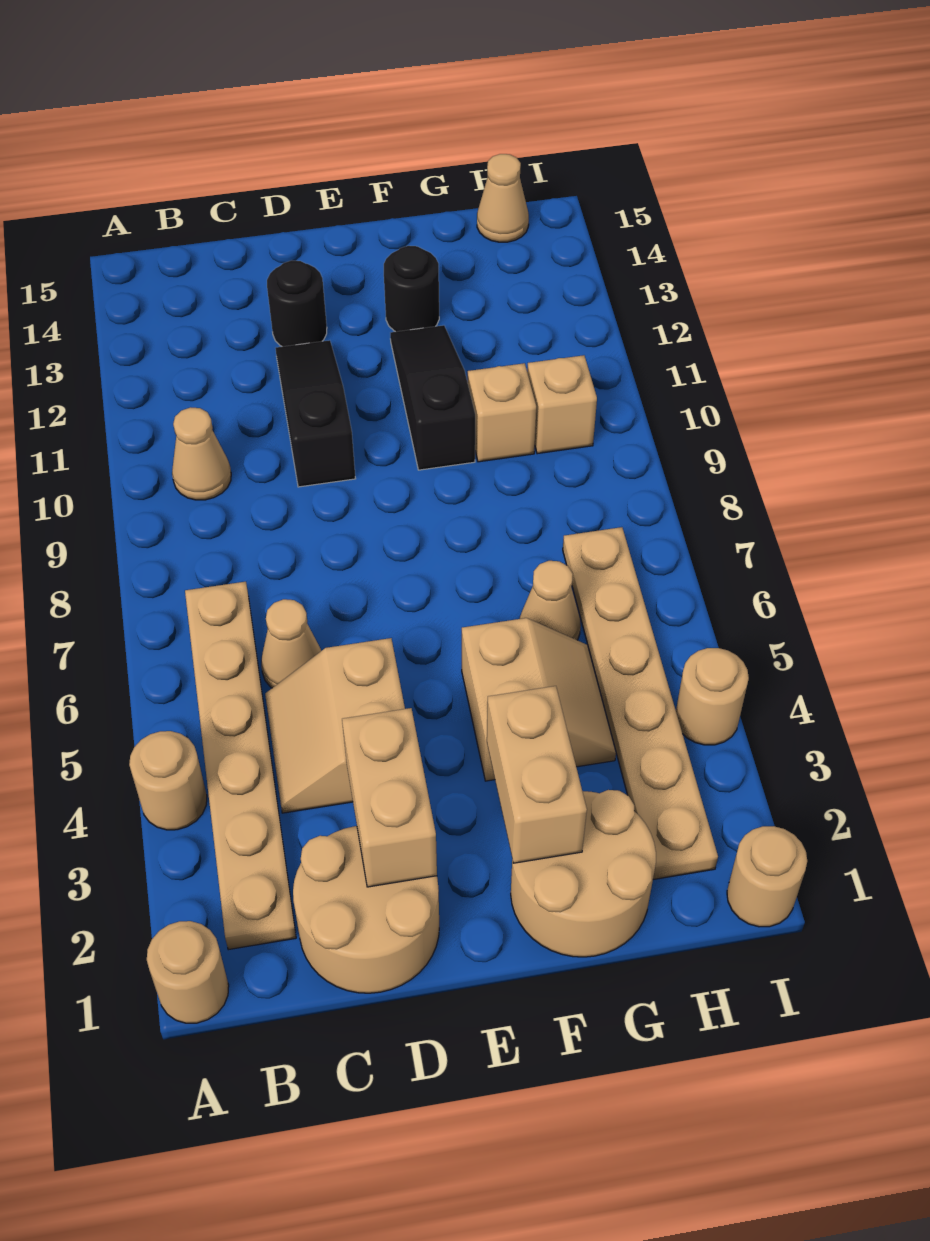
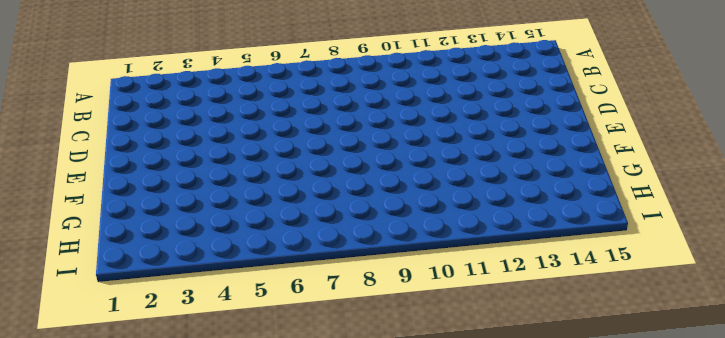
none -> tan round brick A1 level 1
none -> tan round brick A4 level 1
none -> tan plate B2:B7 level 1

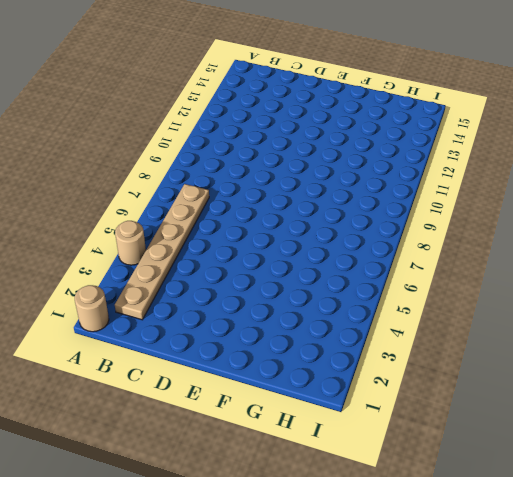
none -> tan cone B10 level 1
none -> tan round brick C1:D2 level 1
none -> tan slope C4:D5 level 1 top D

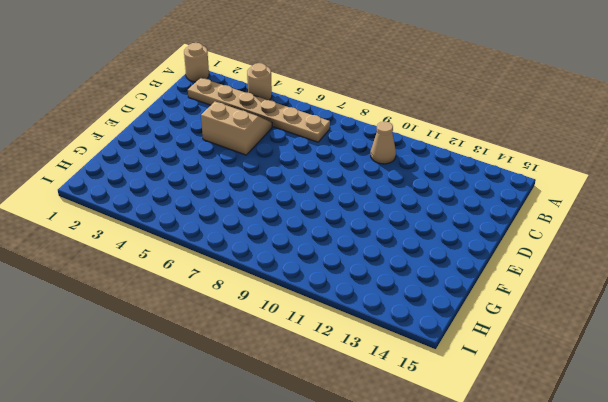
none -> tan round brick C1:D2 level 1
none -> tan cone C6 level 1
none -> black slope D10:D12 level 1 top 10

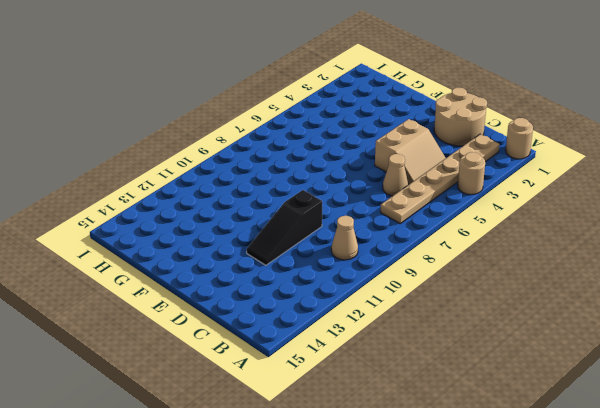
none -> black round brick D13 level 1
none -> tan round brick F1:G2 level 1
none -> tan slope F4:G5 level 1 top F

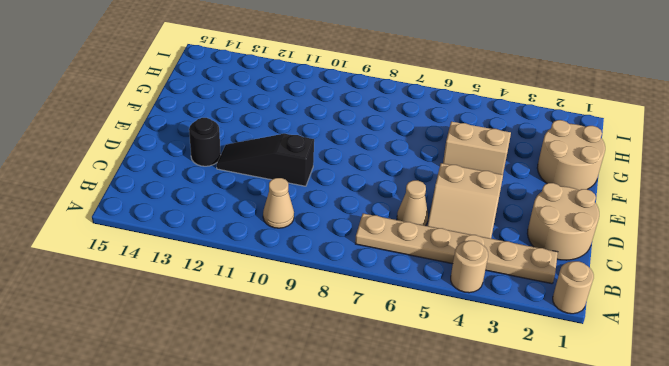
none -> black slope F10:F12 level 1 top 10
none -> black round brick F13 level 1
none -> tan cone G6 level 1

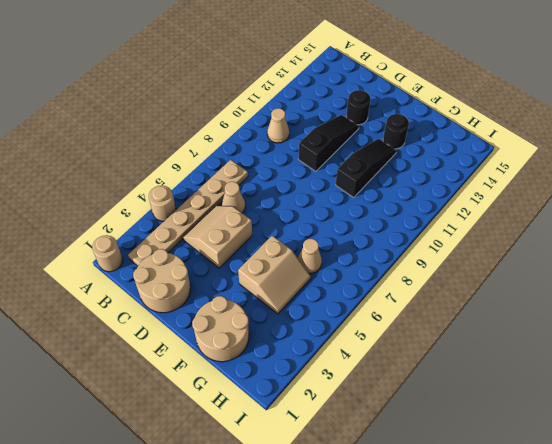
none -> tan brick G10 level 1
none -> tan plate H2:H7 level 1
none -> tan brick H10 level 1

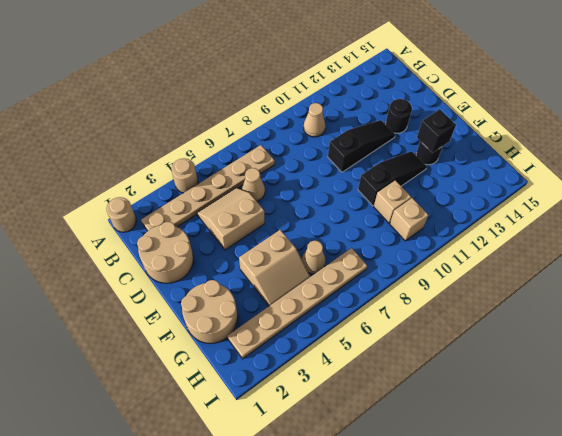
black brick F13 level 2 -> none
none -> tan cone H15 level 1
none -> tan round brick I1 level 1
none -> tan round brick I4 level 1

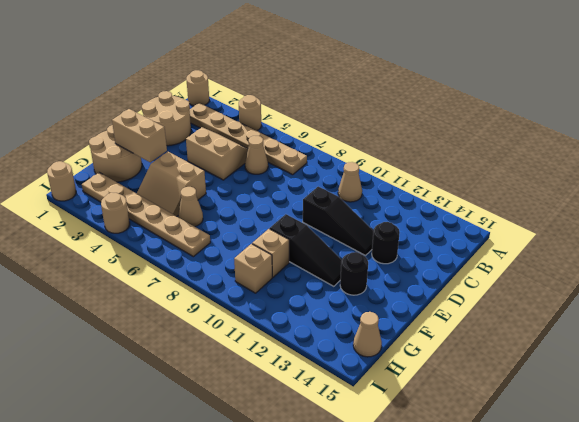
none -> tan brick D2:D3 level 2

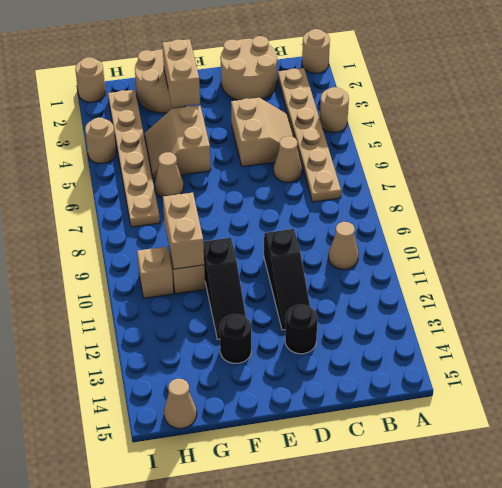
tan brick G9:G10 level 2 -> tan brick D2:D3 level 2

